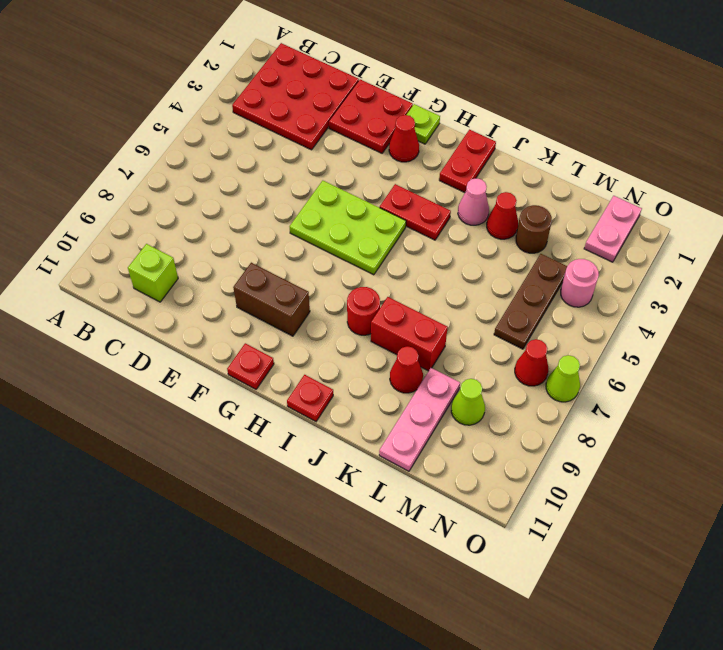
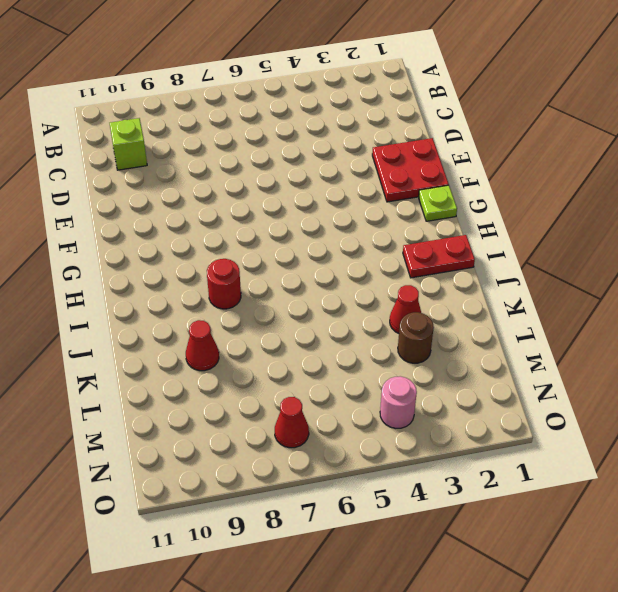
none -> red plate B1:D3 level 1
none -> lime plate F5:H6 level 1
none -> brown brick F9:G9 level 1

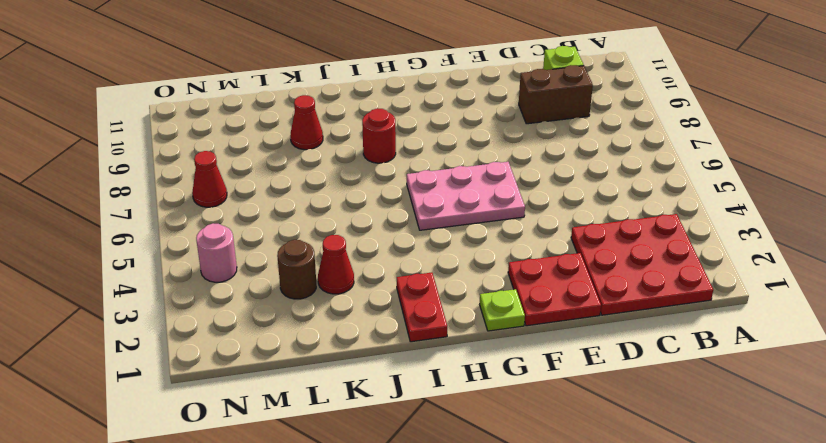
brown brick C9:D9 level 1 -> brown brick F9:G9 level 1
pink plate F5:H6 level 1 -> lime plate F5:H6 level 1
none -> red cone G2 level 1
none -> red plate G11 level 1
none -> red plate H4:I4 level 1

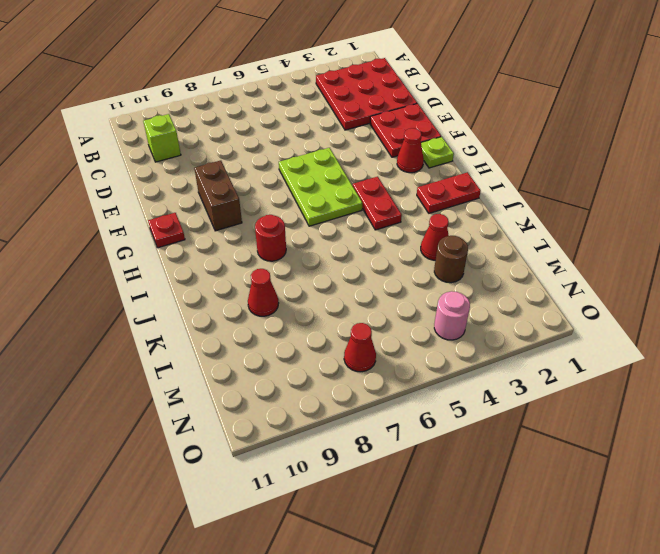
none -> red plate I11 level 1
none -> pink cone J3 level 1
none -> red brick J8:K8 level 1

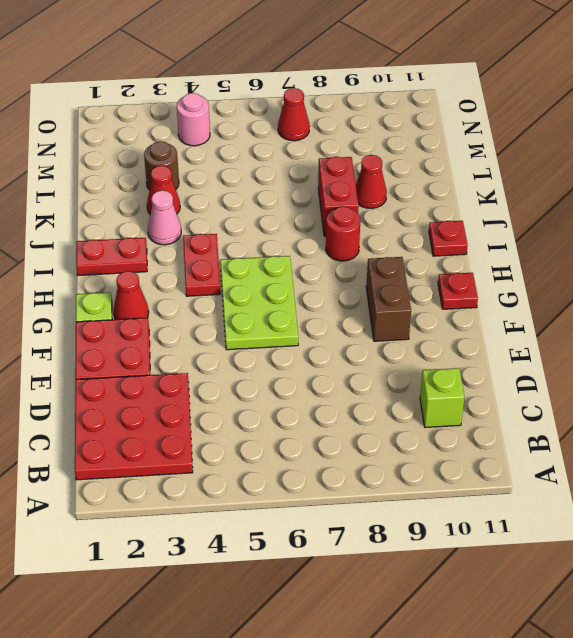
none -> pink plate L9:L11 level 1
none -> brown plate M4:M6 level 1
none -> lime cone M9 level 1

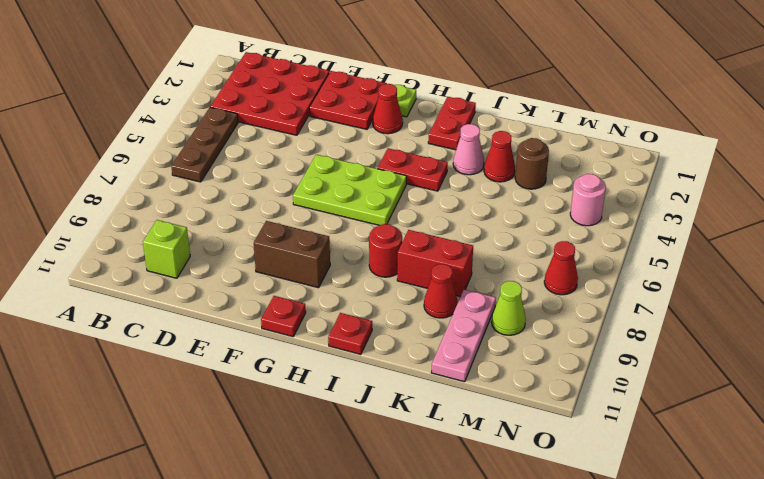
brown plate B4:B6 level 1 -> brown plate M4:M6 level 1
none -> pink plate N1:N2 level 1
none -> lime cone O7 level 1

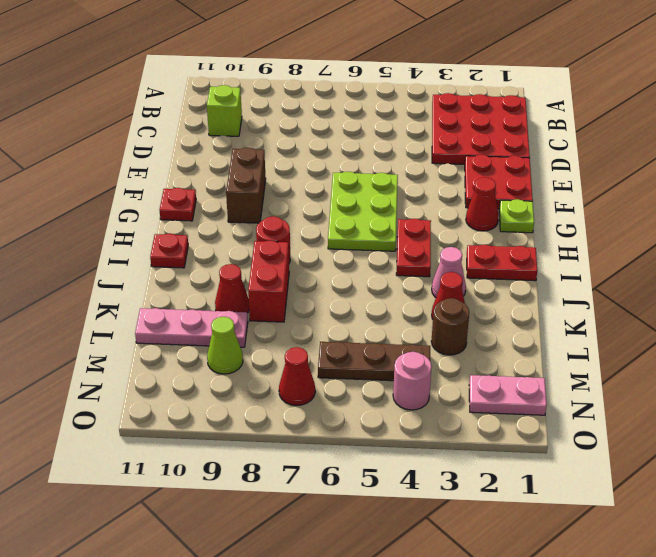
none -> lime cone O7 level 1

